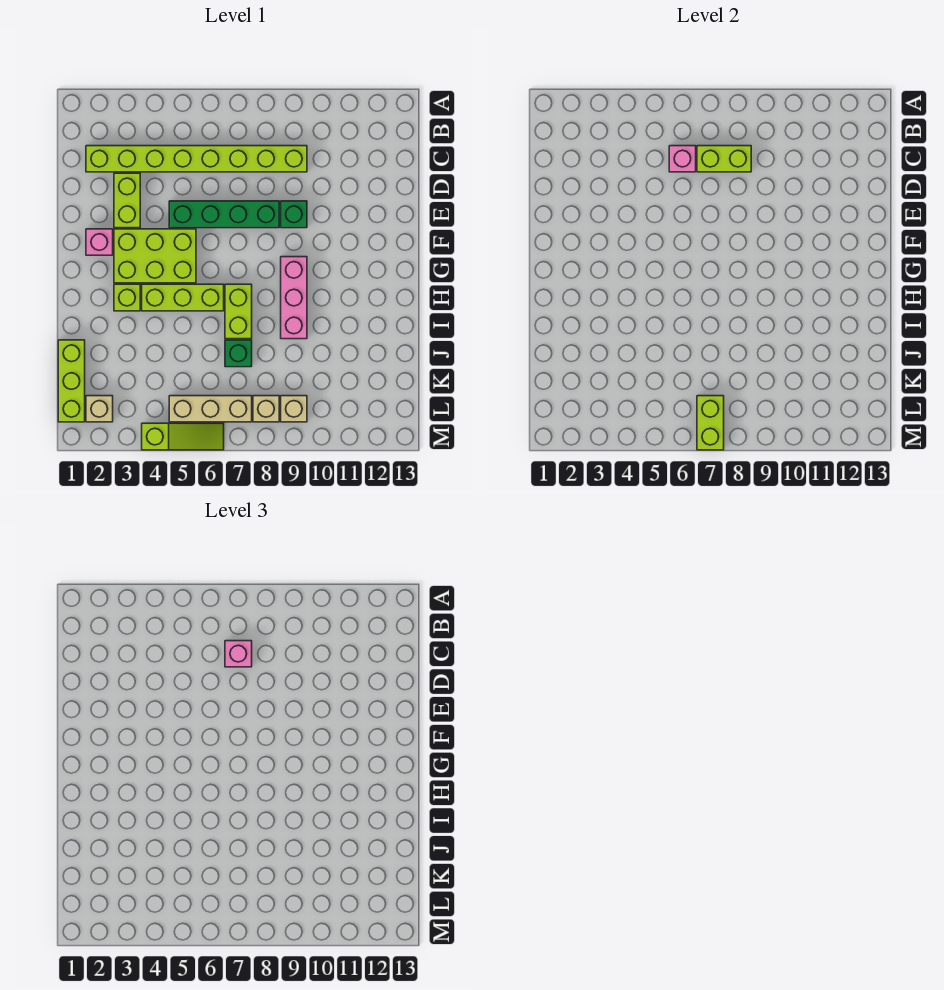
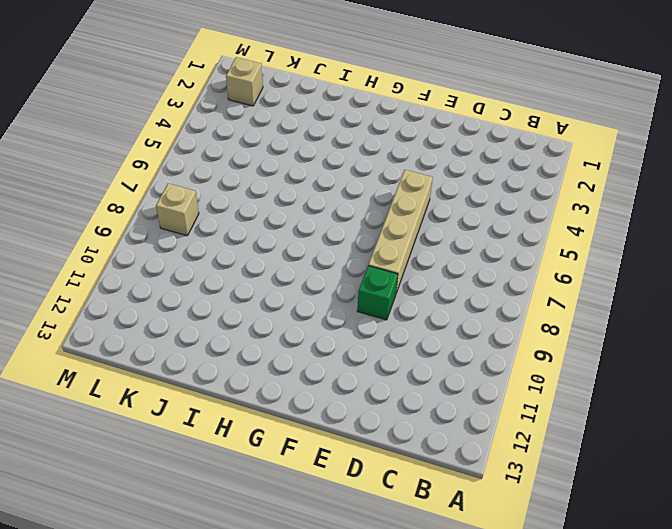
tan brick E5:E8 level 1 -> green brick E5:E8 level 1
none -> lime brick C2:C9 level 1
none -> lime brick D3:E3 level 1
none -> pink brick F2 level 1

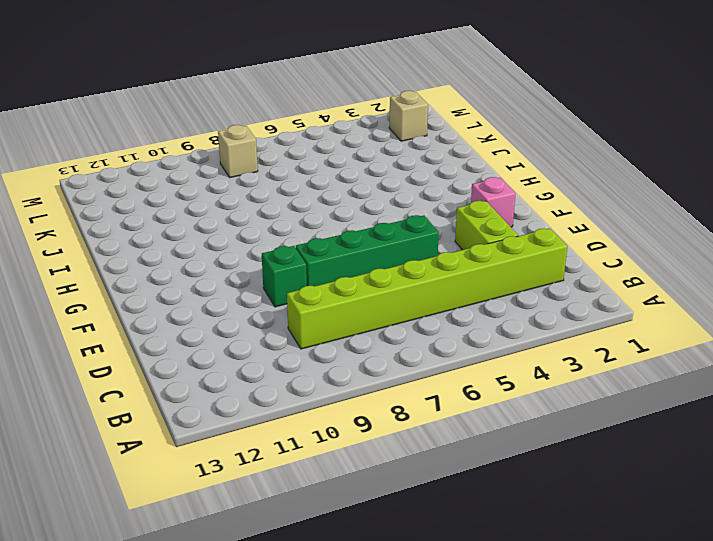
none -> lime brick F3:G5 level 1
none -> pink brick G9:I9 level 1
none -> lime brick H3 level 1

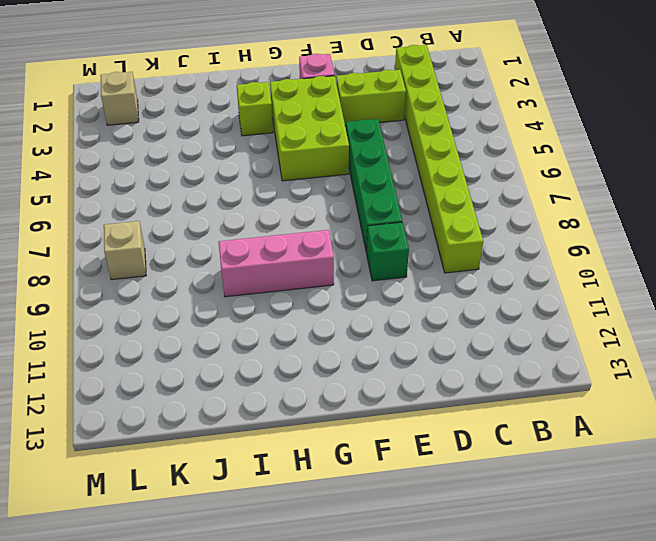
none -> lime brick H4:H6 level 1
none -> lime brick H7:I7 level 1
none -> lime brick J1:L1 level 1

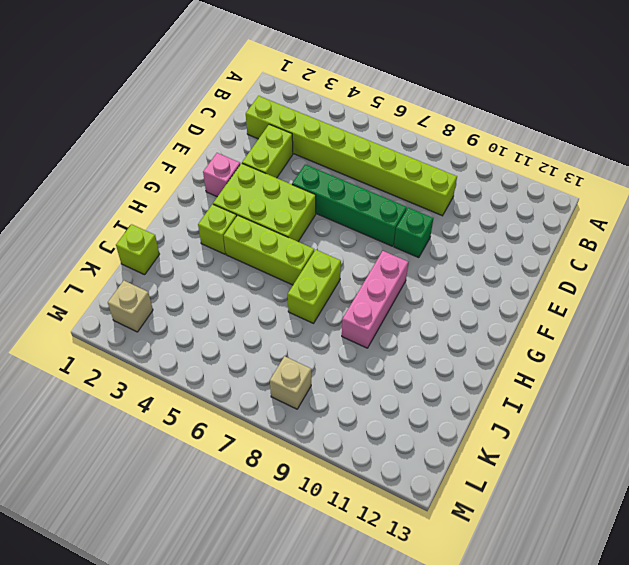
lime brick J1 level 1 -> lime brick J1:L1 level 1
none -> green brick J7 level 1
none -> tan brick L5:L7 level 1
none -> tan brick L9 level 1

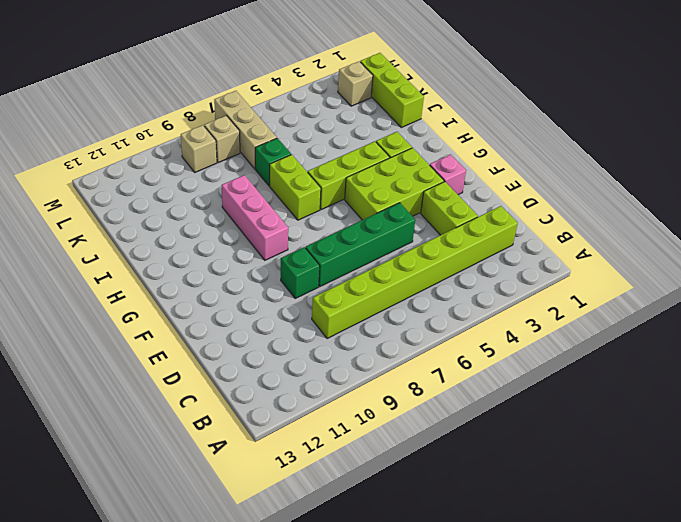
tan brick K7:M7 level 1 -> tan brick L5:L7 level 1
none -> lime slope M4:M6 level 1 top 4
none -> pink brick C6 level 2
none -> lime brick C7:C8 level 2

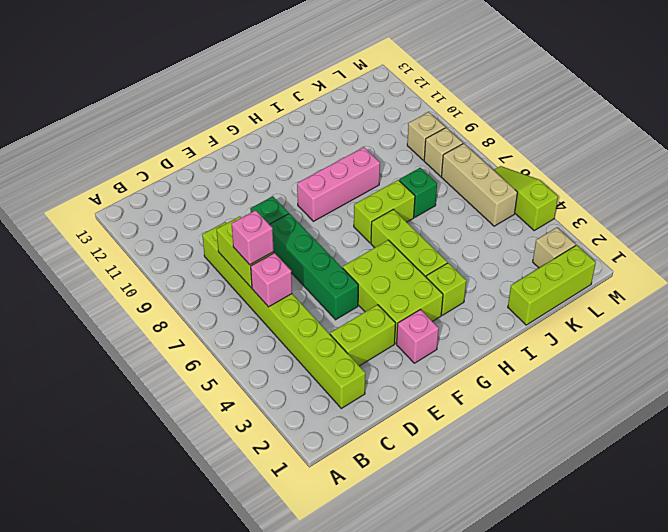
none -> lime brick L7:M7 level 2

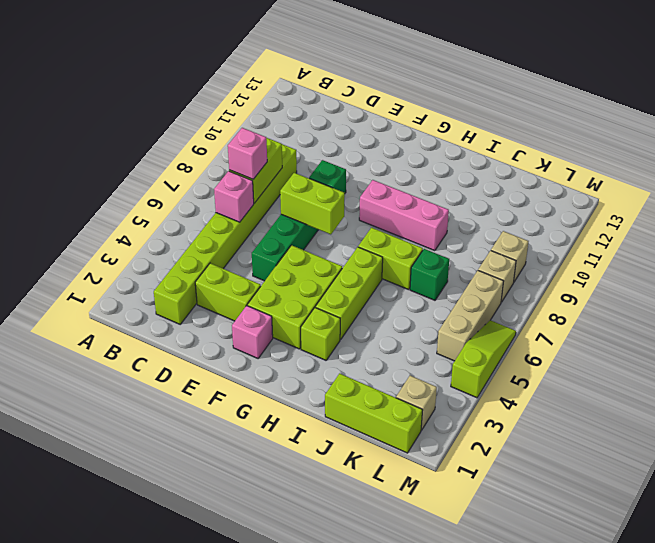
lime brick E7:F7 level 2 -> lime brick L7:M7 level 2

